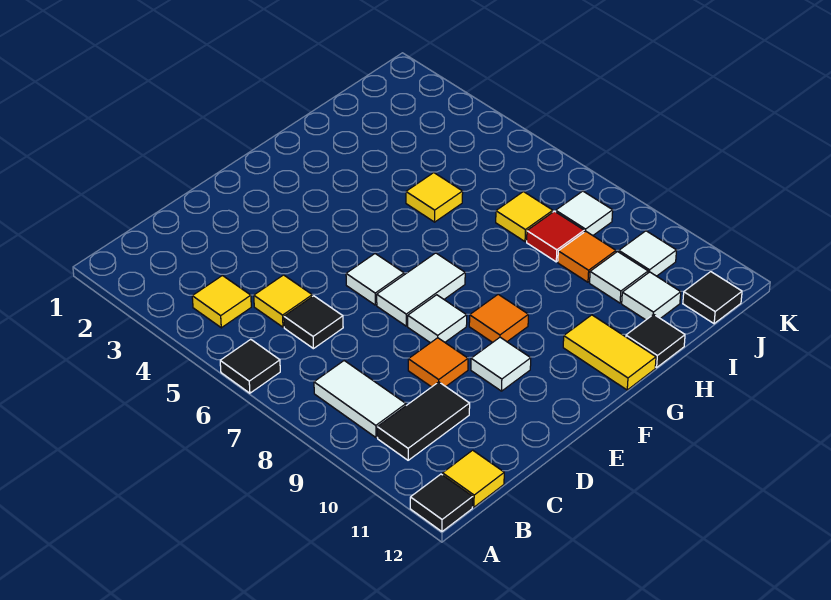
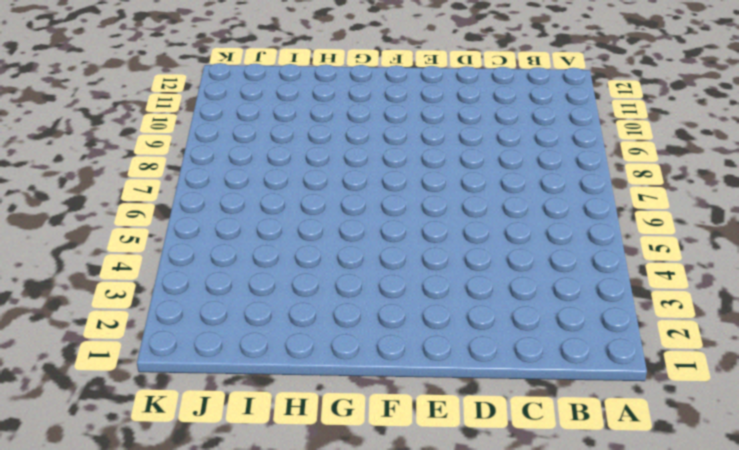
none -> black tile A6 level 1
none -> black tile A12 level 1
none -> yellow tile B4 level 1

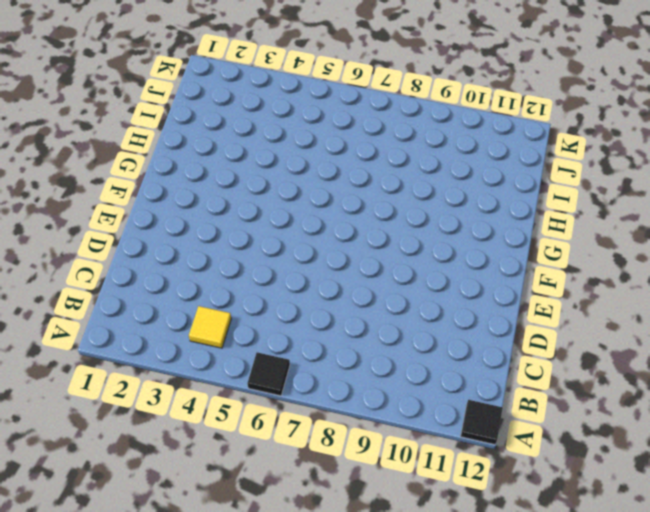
none -> white tile B8:B9 level 1
none -> black tile B10:C10 level 1
none -> yellow tile B12 level 1

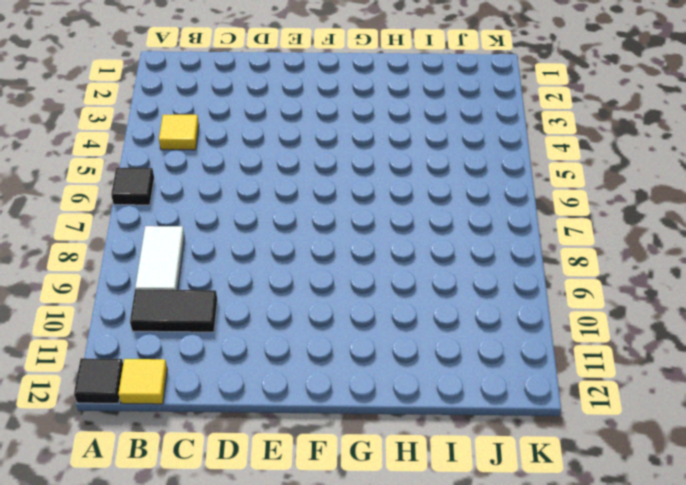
none -> yellow tile C5 level 1
none -> black tile C6 level 1
none -> orange tile D9 level 1

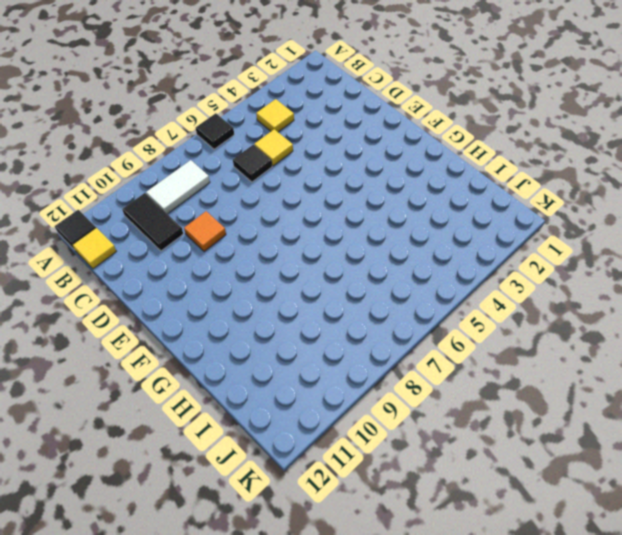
none -> white tile E6 level 1
none -> white tile E7:F7 level 1
none -> white tile E8 level 1

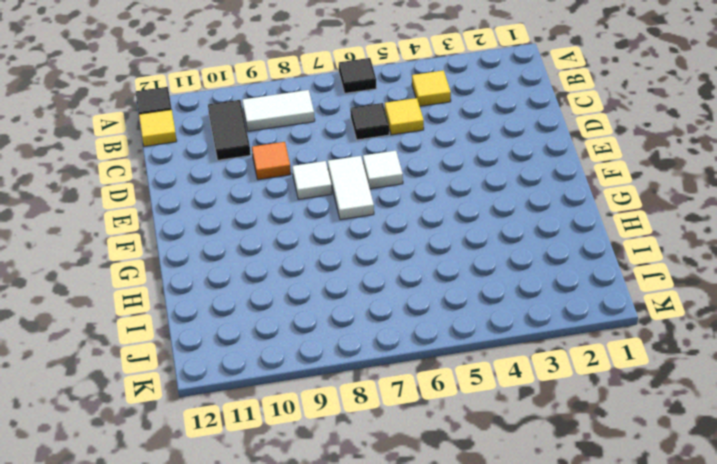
none -> white tile E10 level 1
none -> orange tile F9 level 1
none -> yellow tile G11:G12 level 1

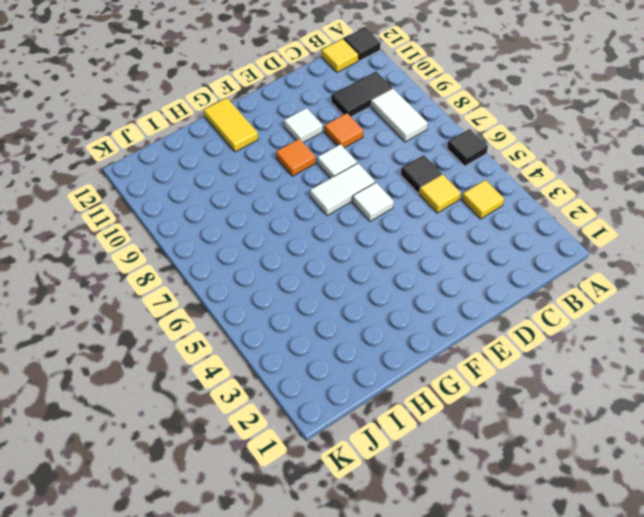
none -> yellow tile H5 level 1
none -> black tile H12 level 1
none -> yellow tile I7 level 1

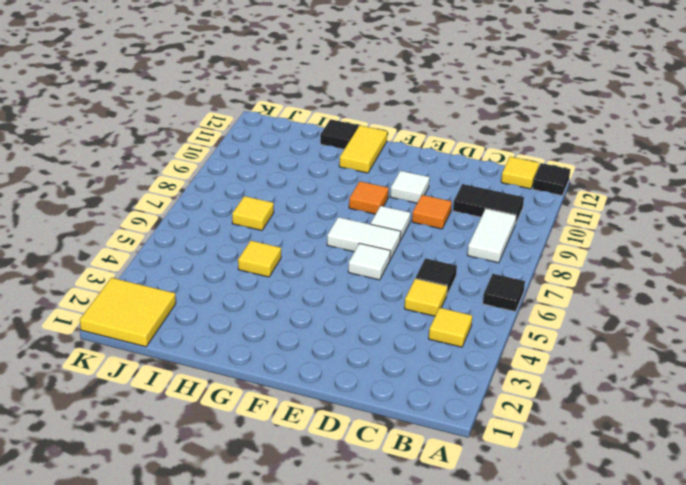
yellow tile J1:K2 level 1 -> none
none -> red tile I8 level 1
none -> orange tile I9 level 1
none -> white tile I10 level 1

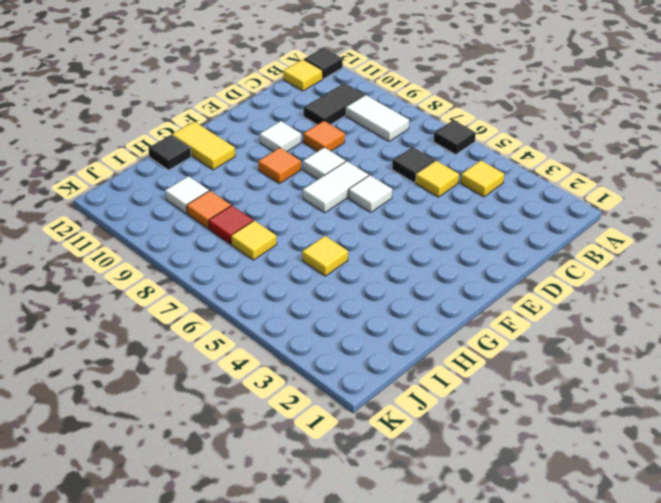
none -> white tile I11 level 1
none -> white tile J8 level 1
none -> white tile J10 level 1

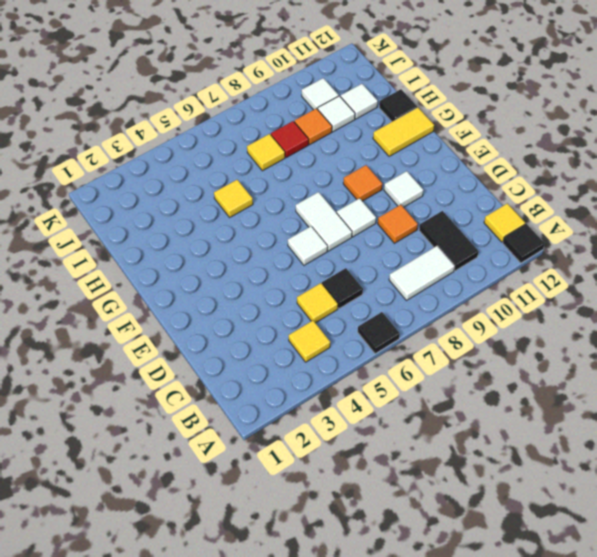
none -> white tile J8 level 1
none -> black tile J12 level 1

